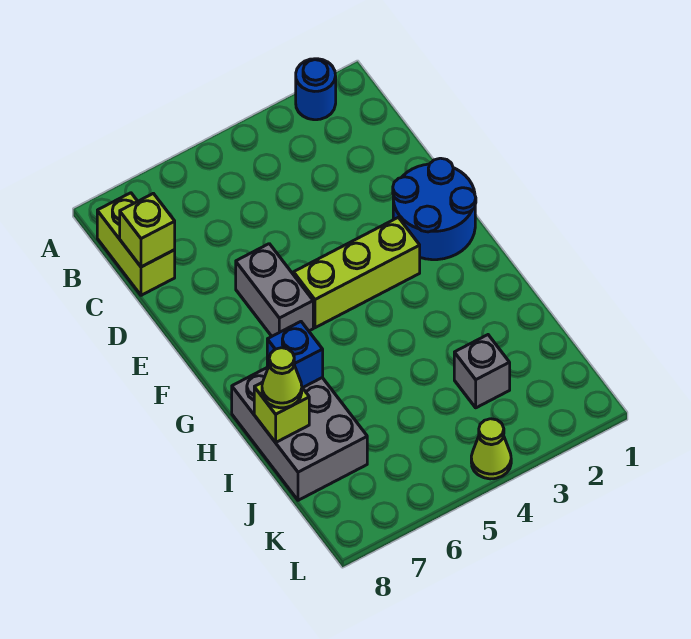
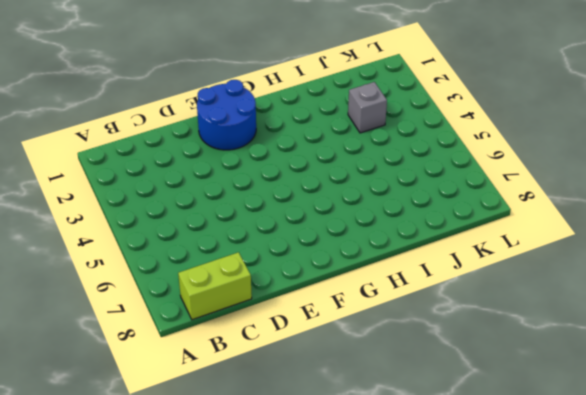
none -> blue round brick A2 level 1
none -> grey brick E6:F6 level 1
none -> lime brick F3:F5 level 1

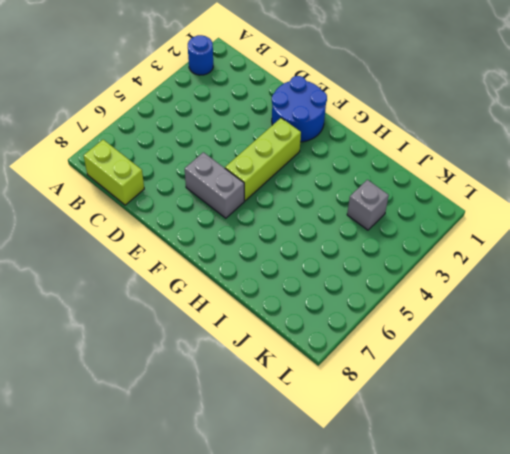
none -> grey brick H7:J8 level 1
none -> lime cone L4 level 1
none -> lime brick C8 level 2

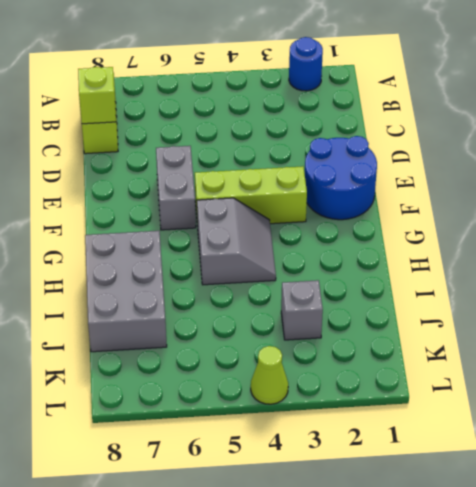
grey slope G4:H5 level 1 top 5 -> none
none -> blue brick H7 level 2
none -> lime brick I8 level 2
none -> lime cone I8 level 3

